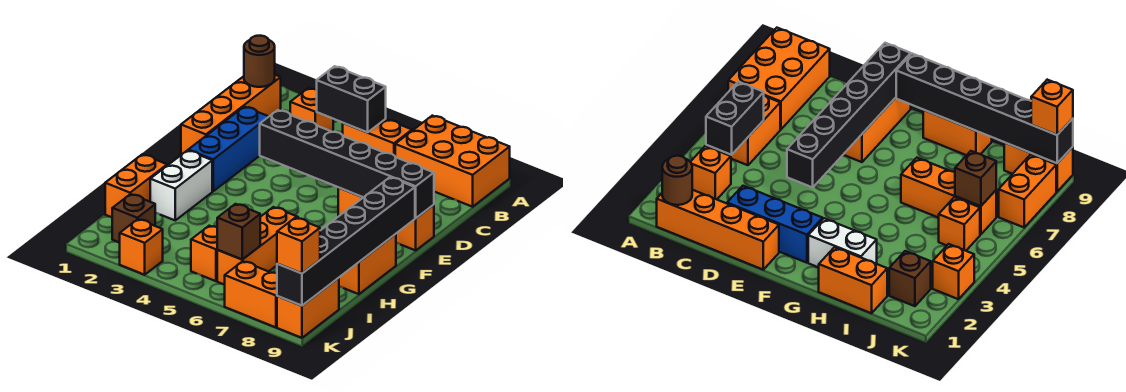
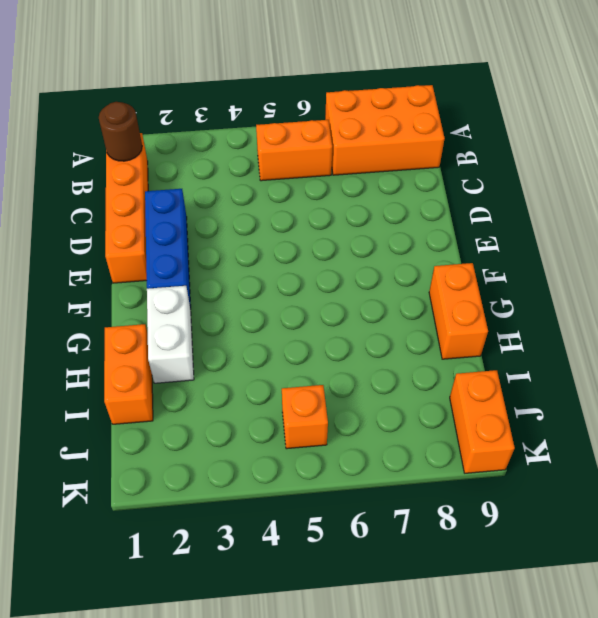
none -> orange brick B3 level 1
none -> orange brick E7:E9 level 1
none -> orange brick H6:J6 level 1

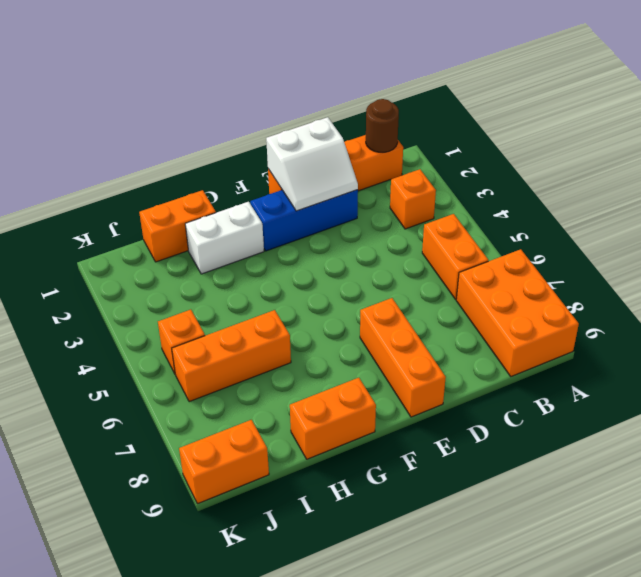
white slope D1:E2 level 2 top 1 -> none
none -> brown brick J2 level 1
none -> orange brick K3 level 1
none -> orange brick K7:K8 level 1

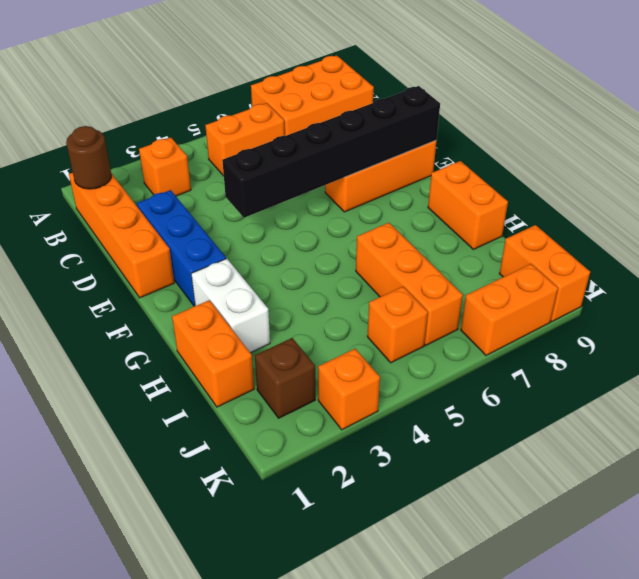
none -> black brick B4:B5 level 2
none -> black brick F9:K9 level 2
none -> brown brick J6 level 2

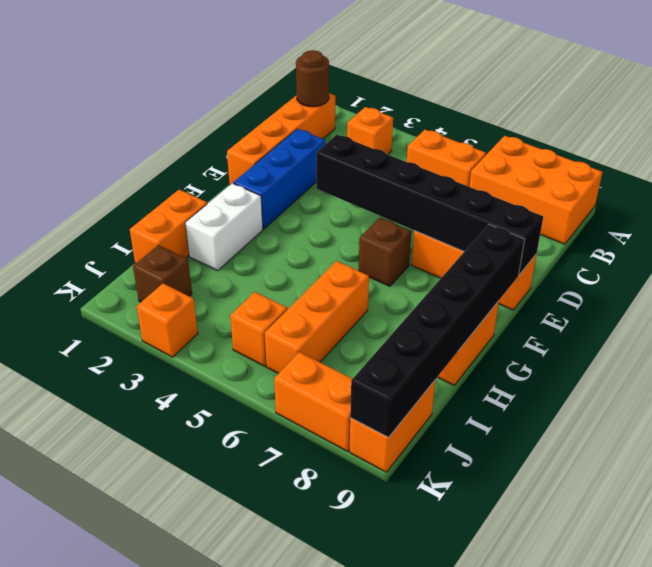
brown brick F6 level 1 -> brown brick J6 level 2
none -> black brick B4:B5 level 2
none -> orange brick K9 level 3

